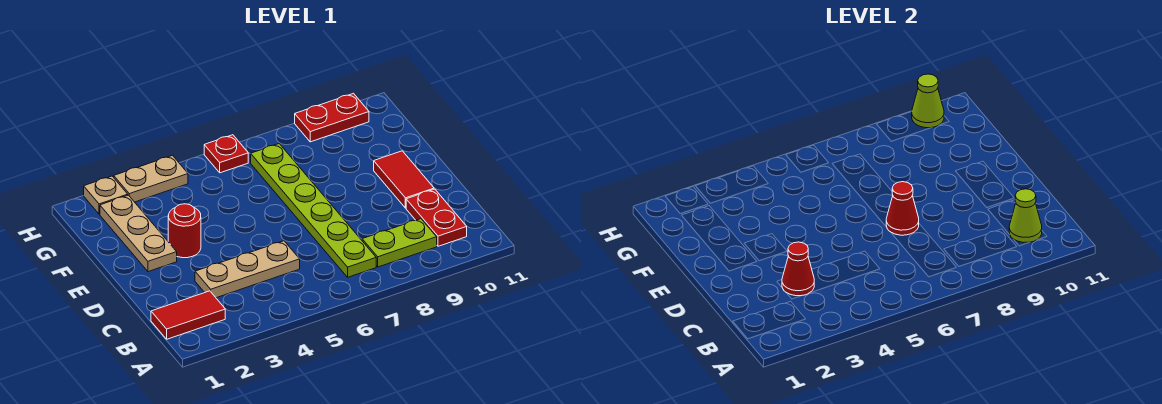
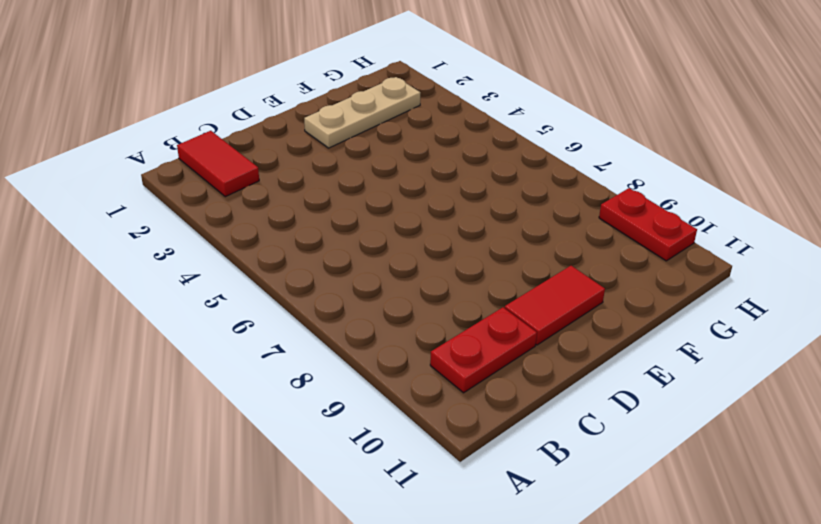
none -> lime plate B7:G7 level 1
none -> lime plate B8:B9 level 1
none -> tan plate C3:C5 level 1

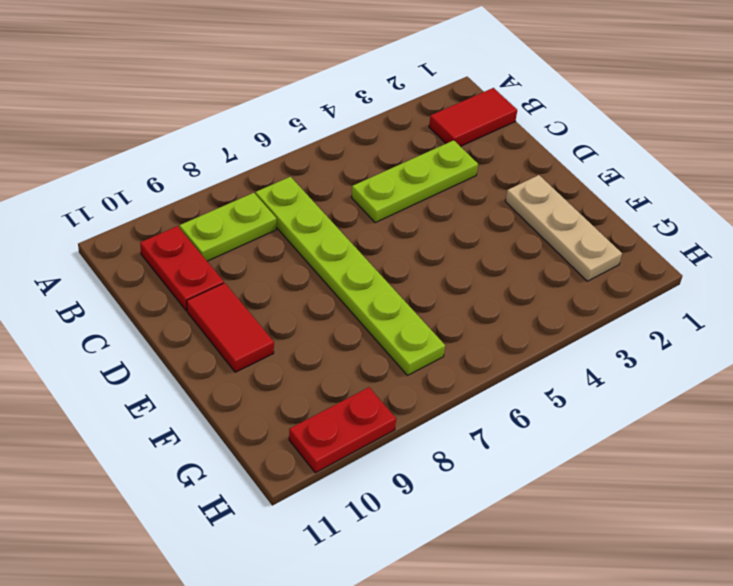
lime plate C3:C5 level 1 -> tan plate C3:C5 level 1
none -> red round brick E3 level 1
none -> tan plate H2 level 1
none -> tan plate H3:H4 level 1

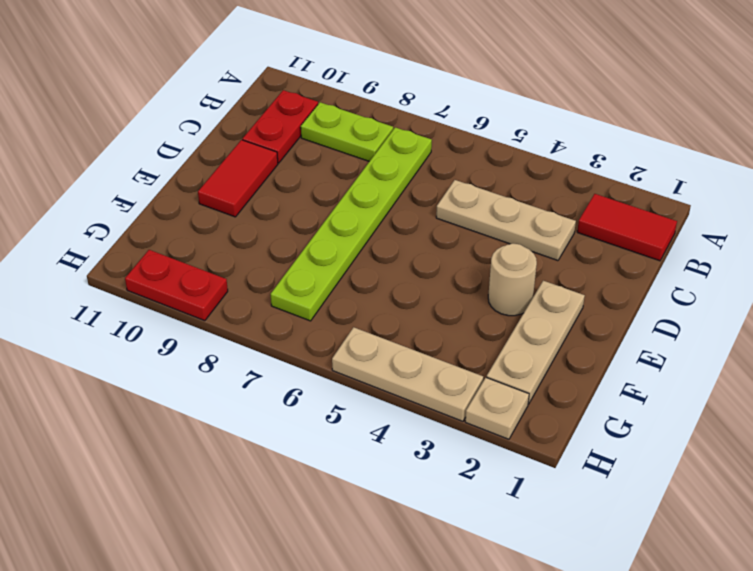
tan round brick E3 level 1 -> red round brick E3 level 1
tan plate H3:H5 level 1 -> tan plate H3:H4 level 1
none -> red plate H6 level 1
none -> lime cone B10 level 2
none -> red cone C3 level 2

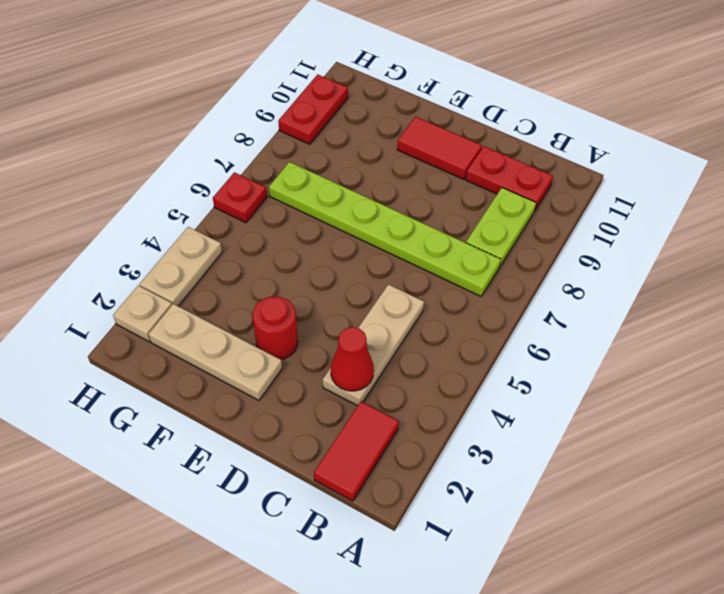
none -> lime cone B10 level 2
none -> red cone D7 level 2
none -> lime cone H10 level 2

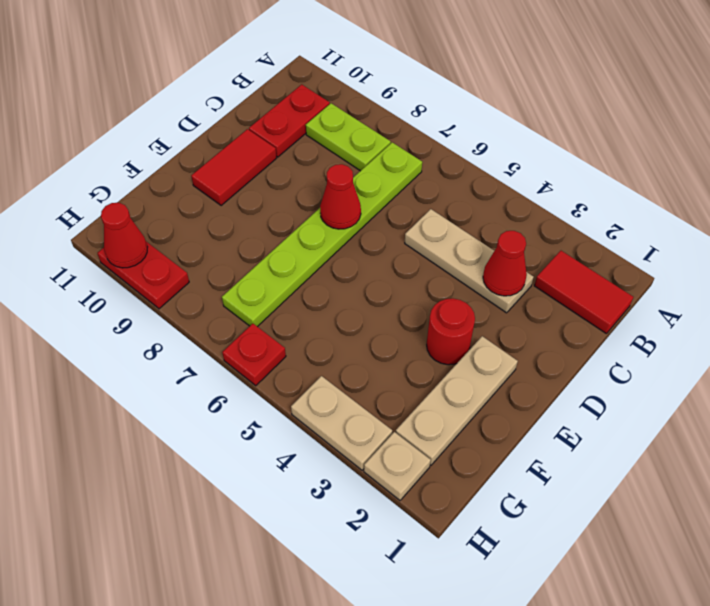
red cone H10 level 2 -> lime cone H10 level 2
none -> lime cone B10 level 2

